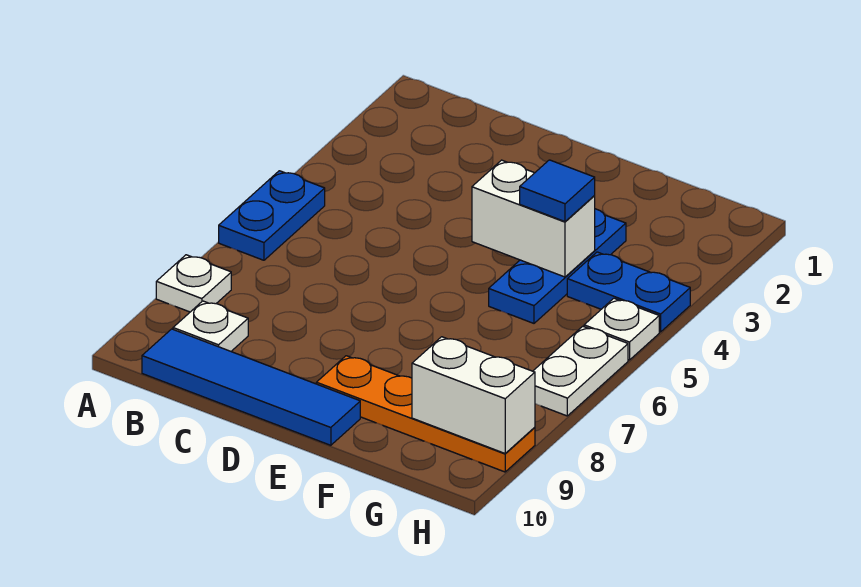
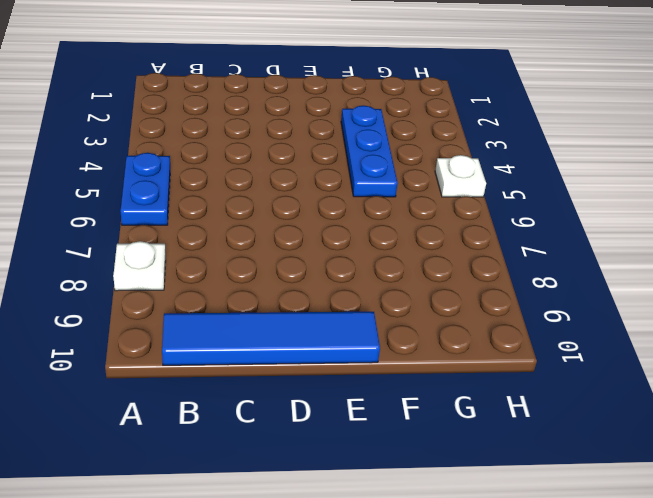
none -> white plate B9 level 1
none -> orange plate E9:H9 level 1
none -> blue plate G4:H4 level 1

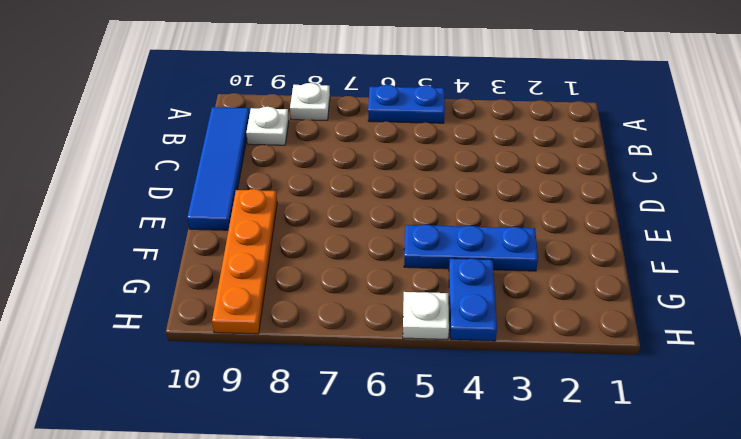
none -> white plate H6:H7 level 1
none -> white brick E4:F4 level 2
none -> white brick G9:H9 level 2

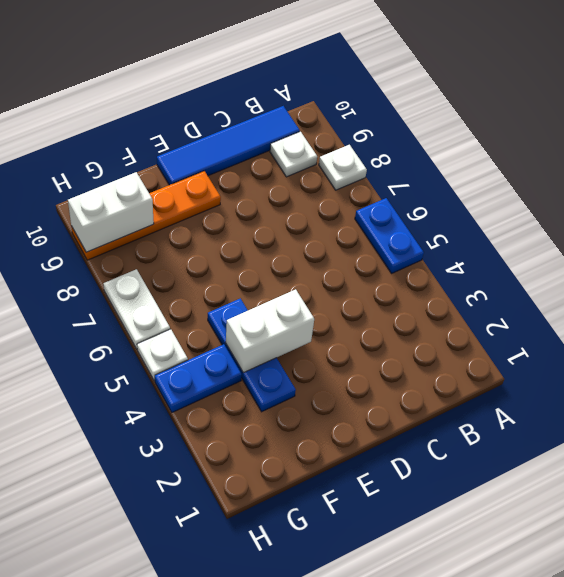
none -> blue tile F4 level 3

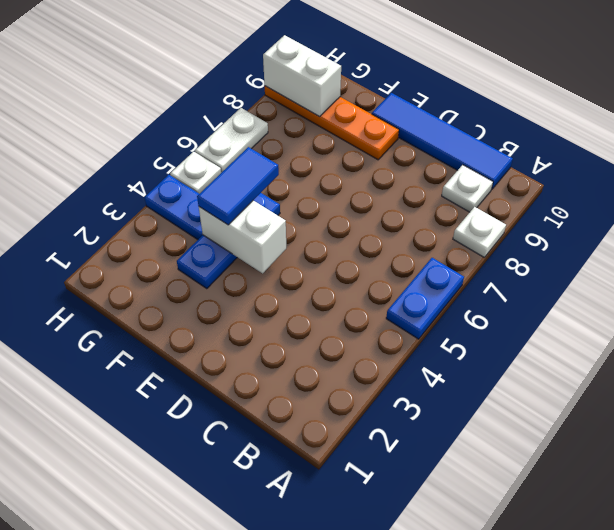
blue tile F4:F5 level 3 -> blue tile F4 level 3

